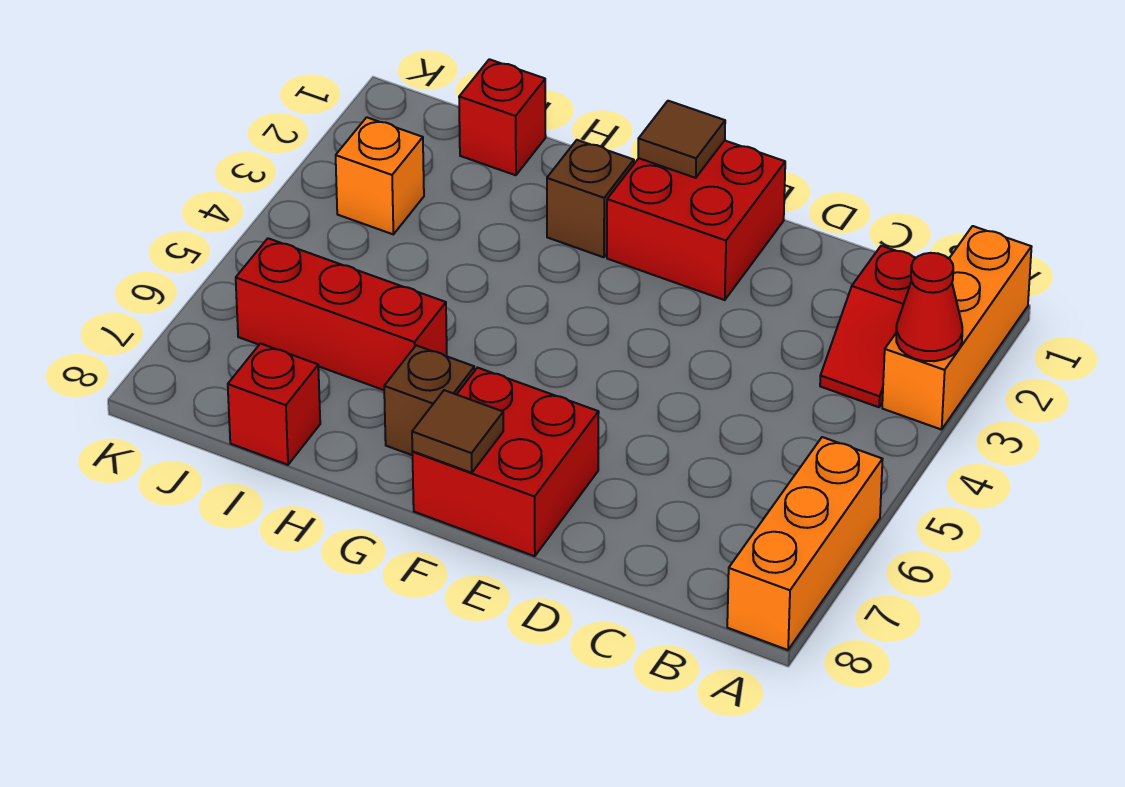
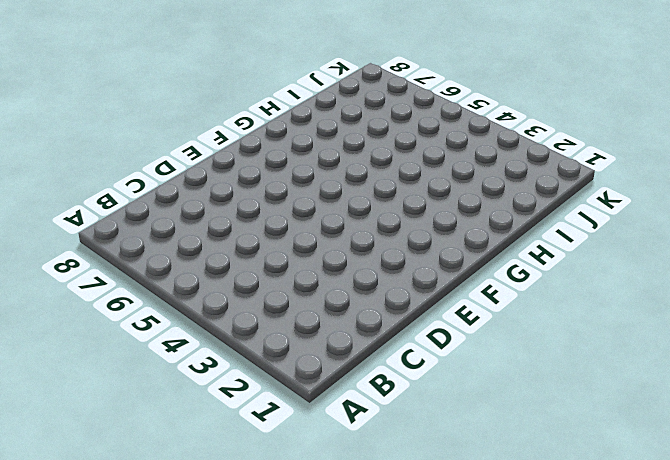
none -> orange brick A1:A3 level 1
none -> orange brick A6:A8 level 1
none -> red slope B2:B3 level 1 top 2

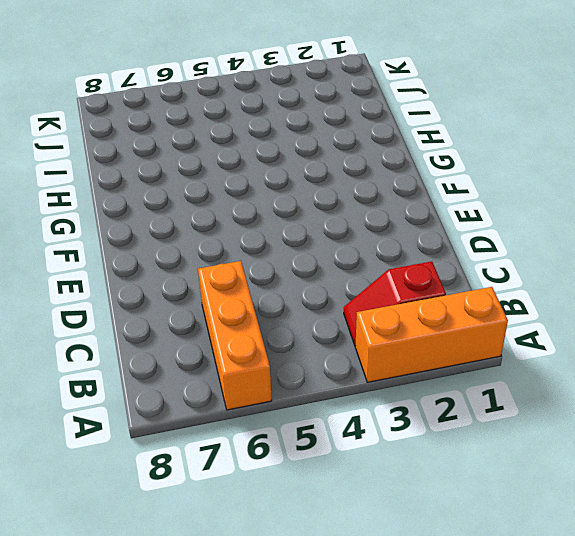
orange brick A6:C6 level 1 -> orange brick A6:A8 level 1
none -> red brick E1:F2 level 1
none -> red brick E7:F8 level 1
none -> brown brick G2 level 1

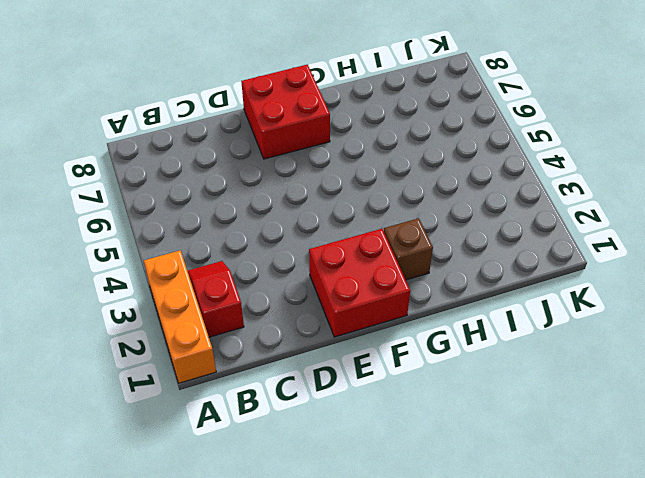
none -> orange brick A6:A8 level 1
none -> brown brick G7 level 1
none -> red brick H6:J6 level 1

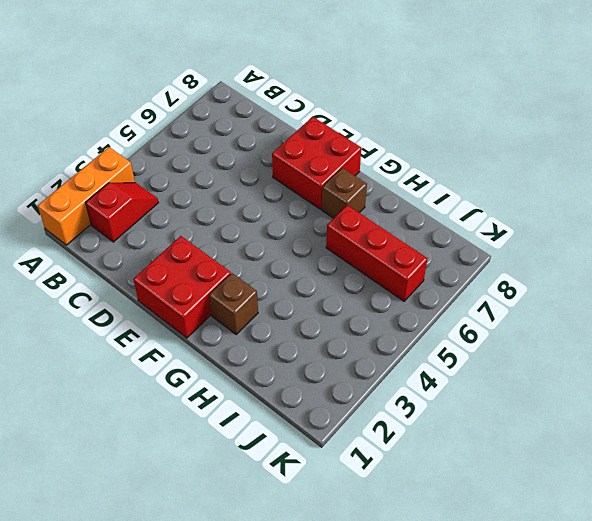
none -> orange brick A6:A8 level 1
none -> red brick I1 level 1
none -> red brick I8 level 1

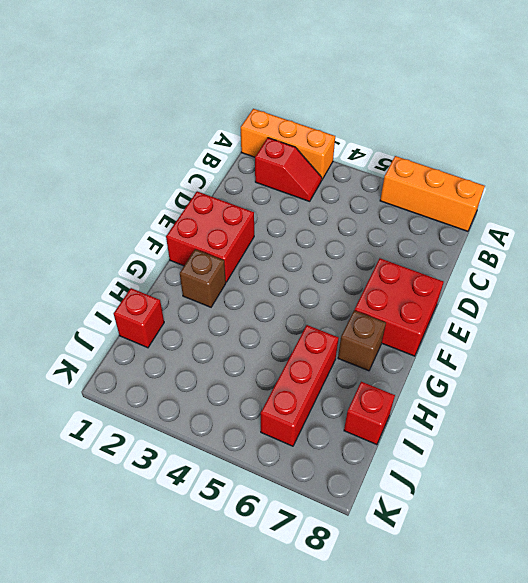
none -> orange brick J3 level 1
none -> red cone A3 level 2
none -> brown tile F1 level 2

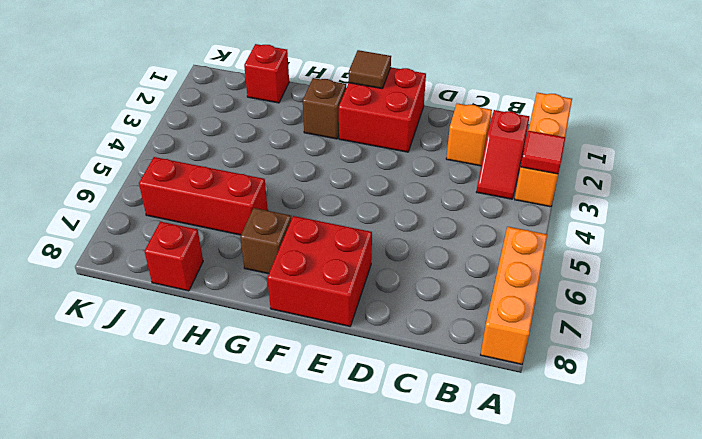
red tile A3 level 2 -> red cone A3 level 2
orange brick C2 level 1 -> orange brick J3 level 1
none -> brown tile F8 level 2

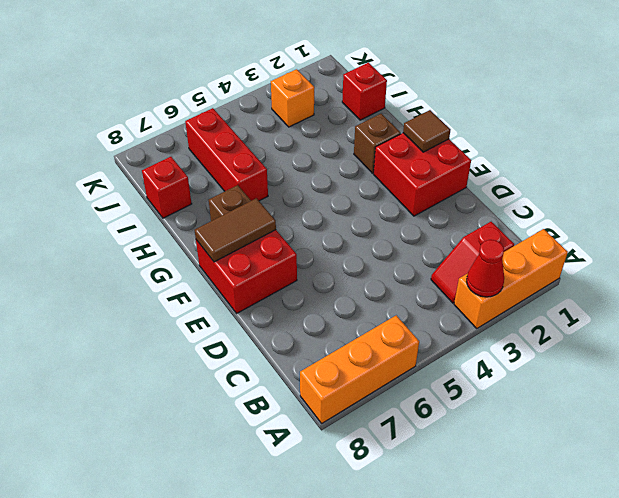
brown tile F7:F8 level 2 -> brown tile F8 level 2

